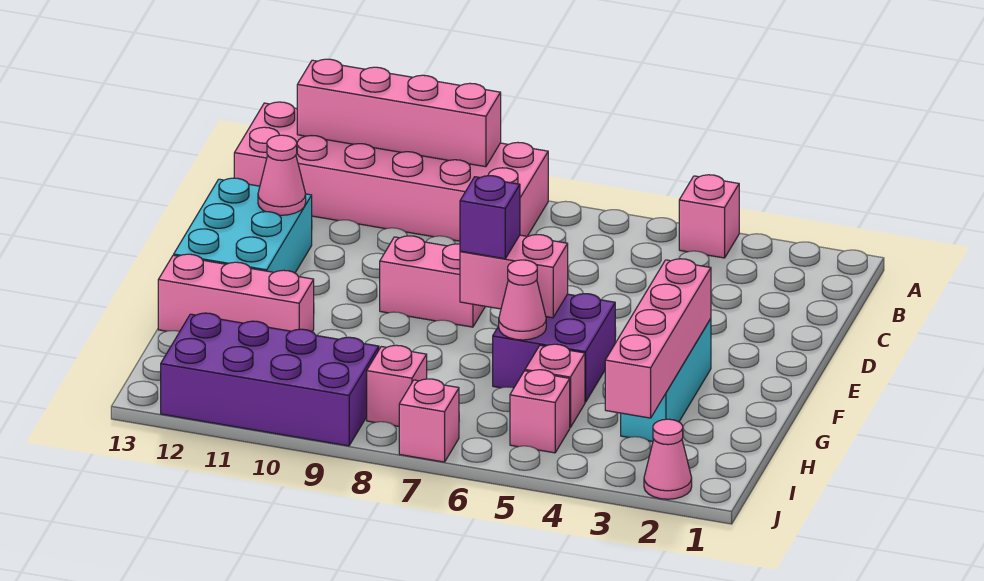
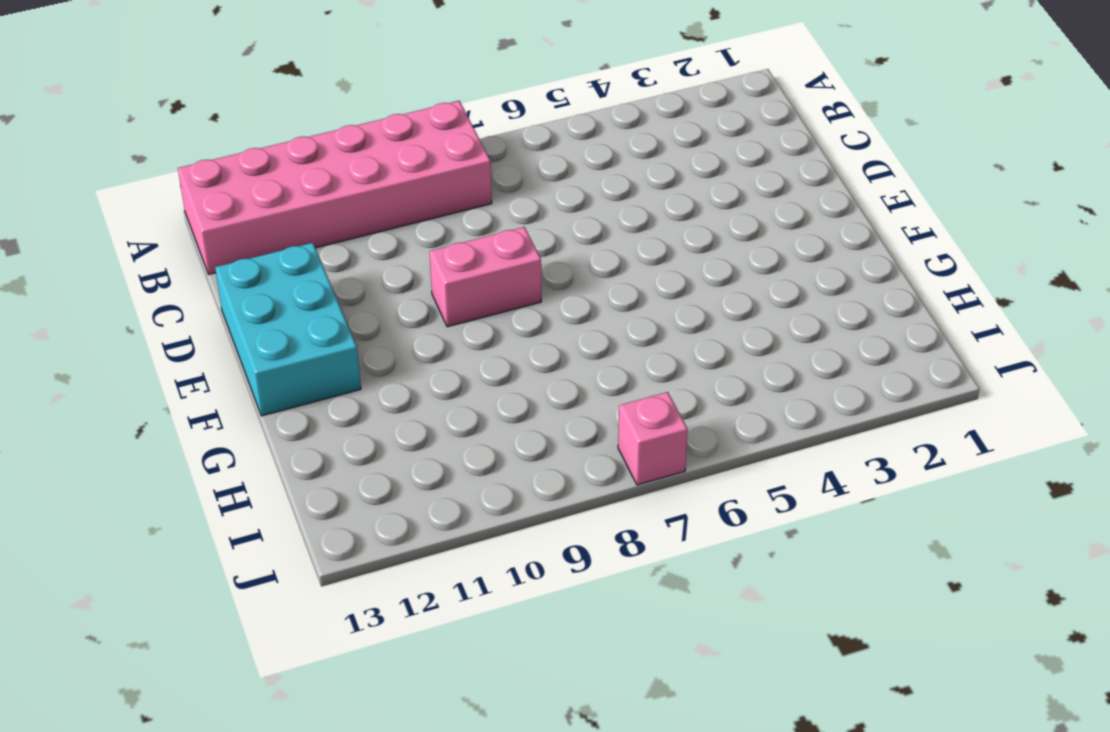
none -> pink brick A4 level 1
none -> cyan brick F3:H3 level 1
none -> purple brick F5:G6 level 1

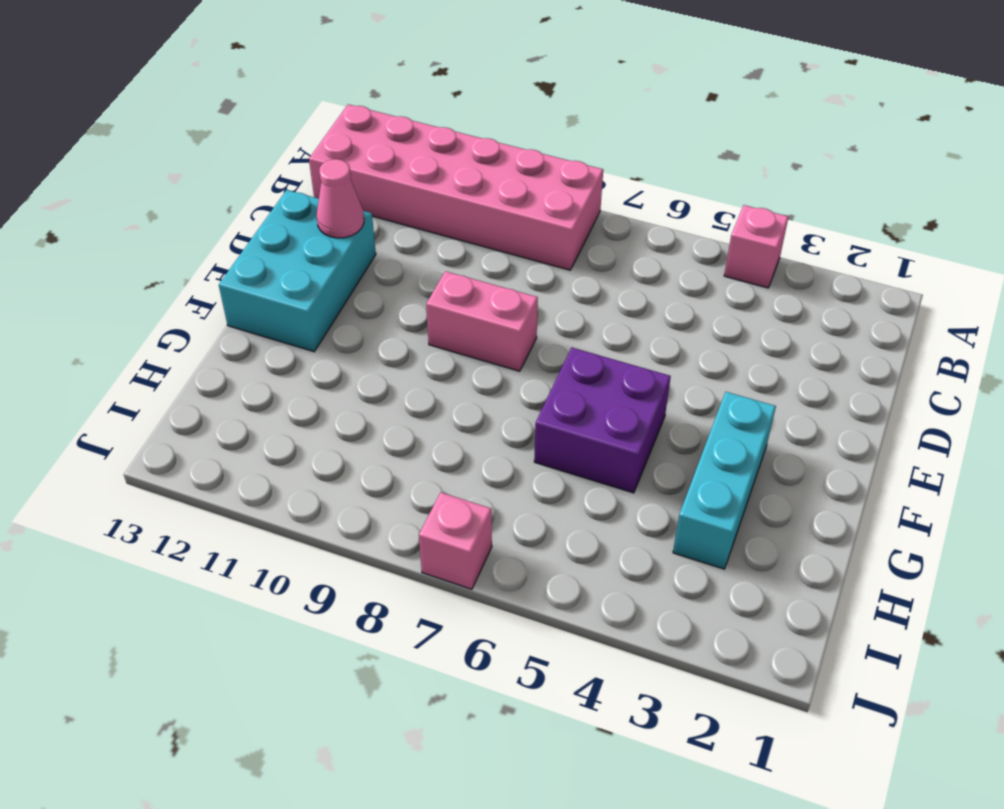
none -> pink brick G11:G13 level 1
none -> pink brick H5 level 1
none -> pink brick I5 level 1

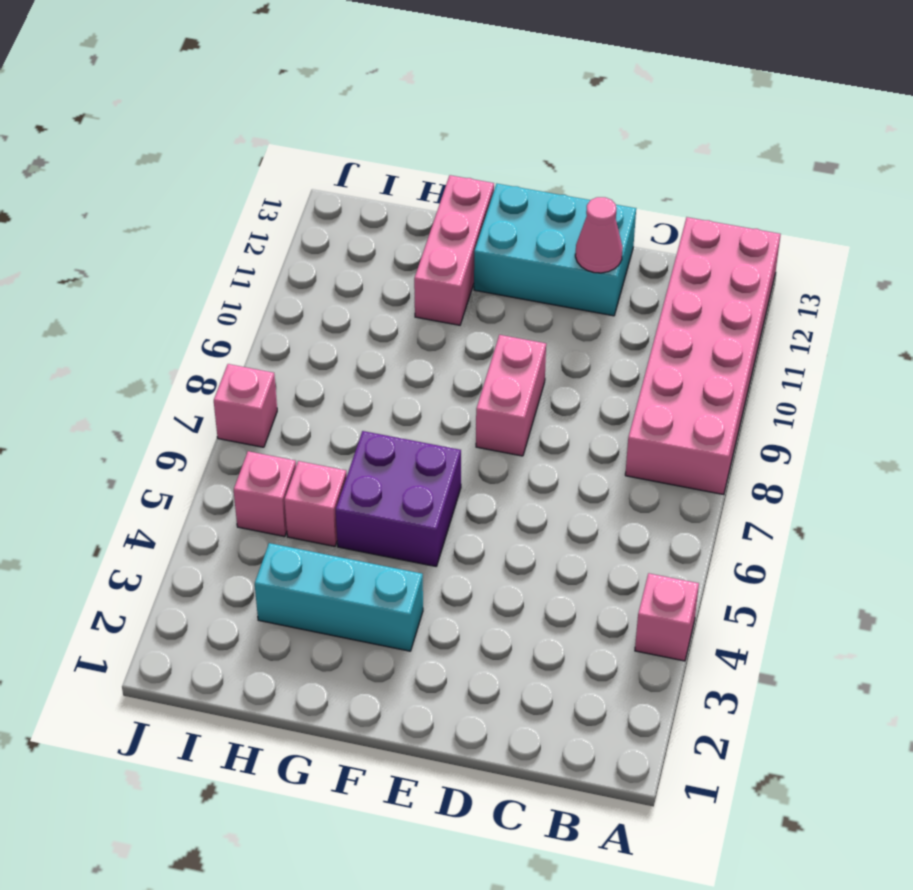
none -> pink brick I8 level 1
none -> purple brick I9:J12 level 1
none -> pink cone J2 level 1

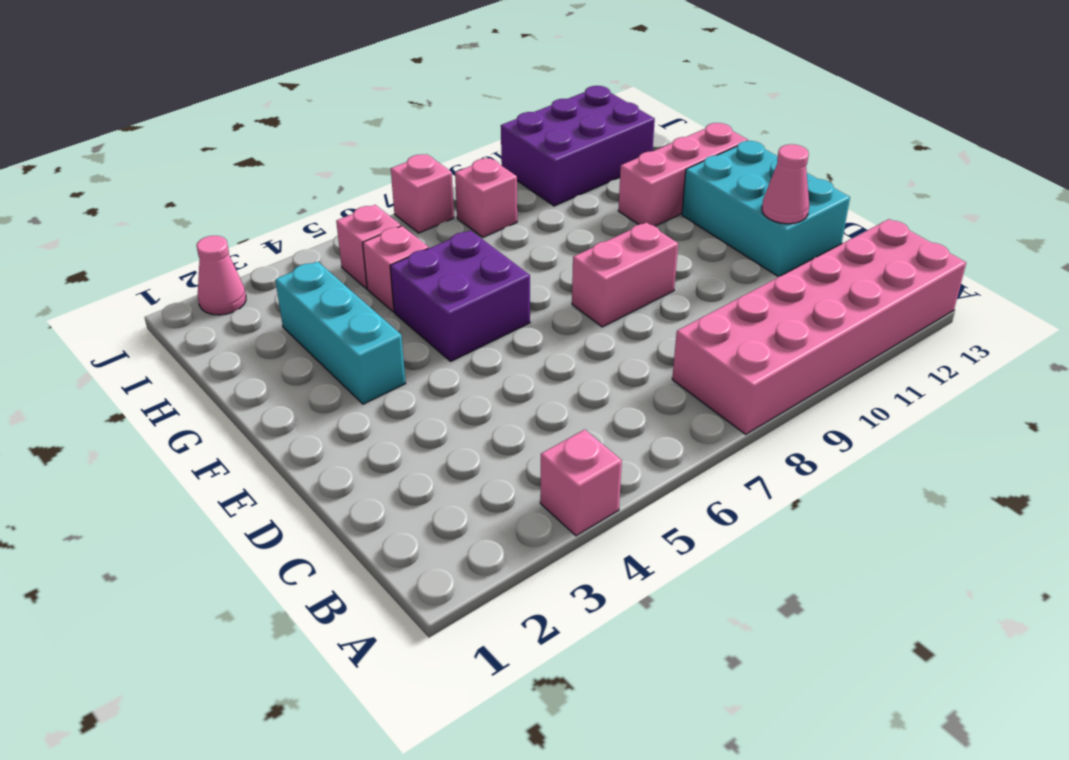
purple brick I10:J12 level 1 -> purple brick I9:J12 level 1
none -> pink brick A9:A12 level 2
none -> pink brick F3:I3 level 2
none -> pink brick F6:F7 level 2

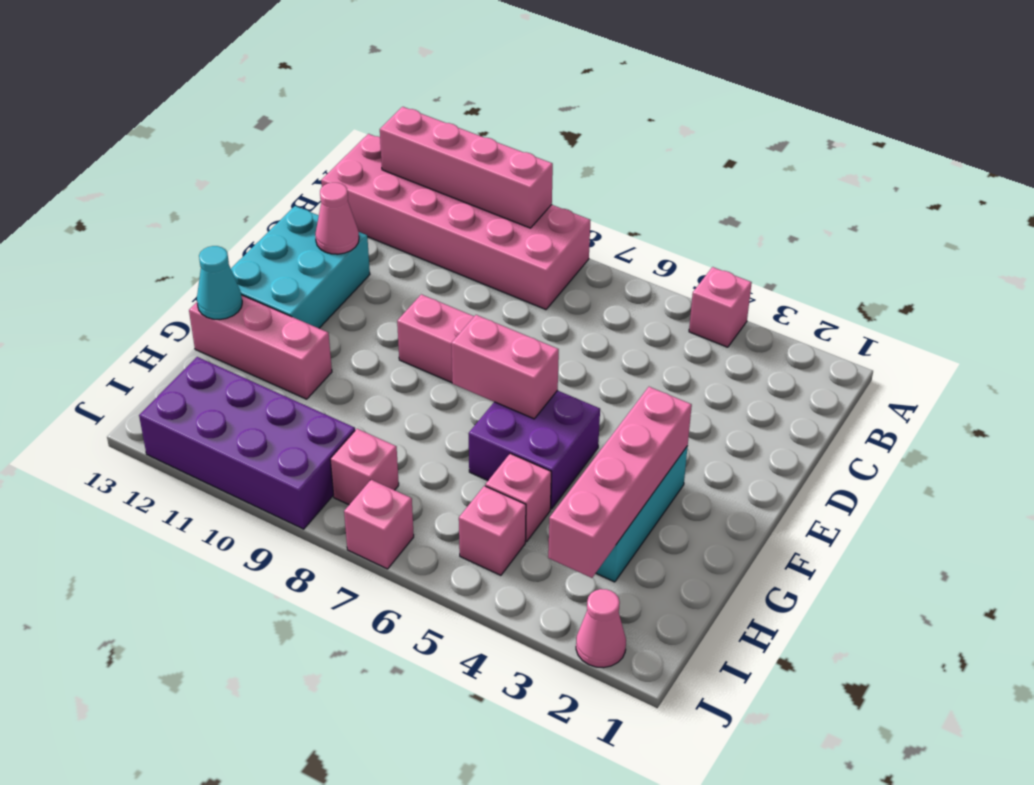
cyan cone G13 level 2 -> none
none -> pink cone G6 level 2
none -> purple brick F7 level 3

